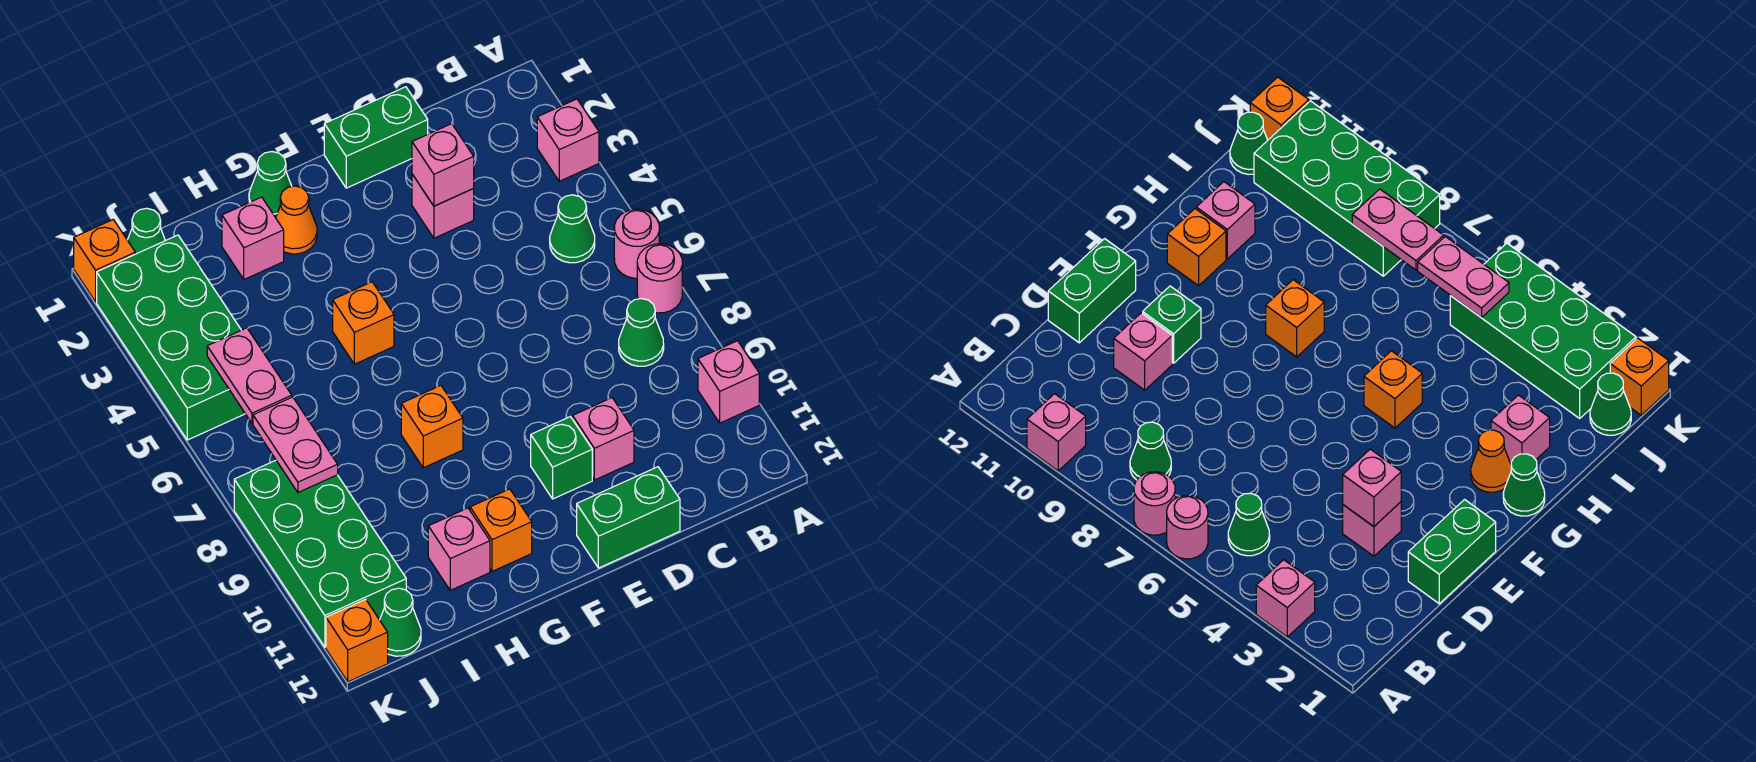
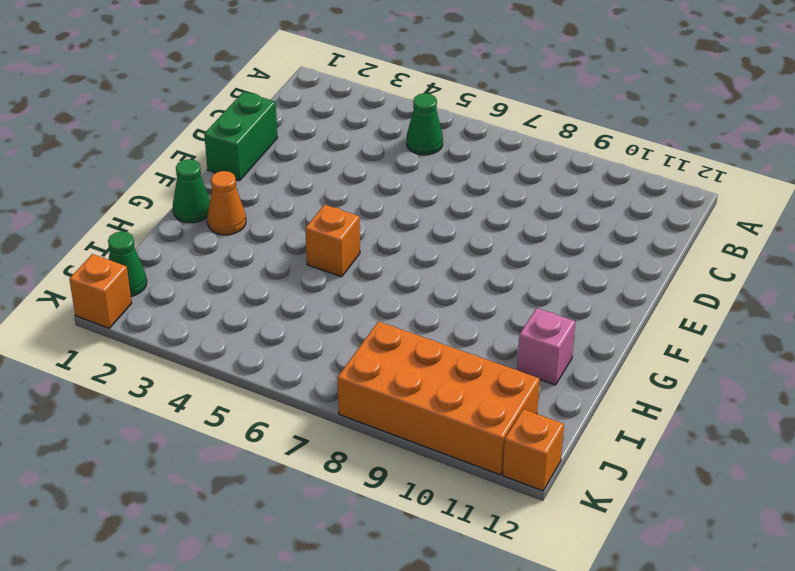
orange brick J8:K11 level 1 -> green brick J8:K11 level 1
none -> pink brick A3 level 1
none -> pink round brick A6 level 1
none -> pink round brick A7 level 1

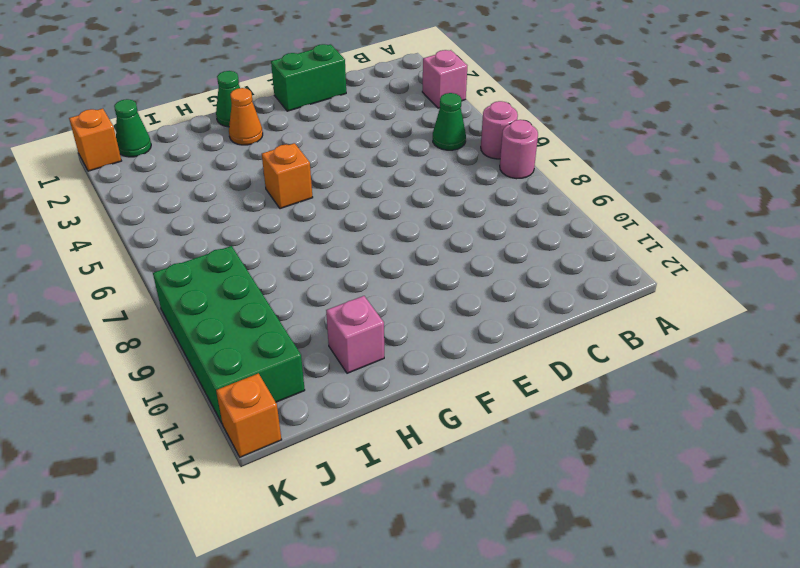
none -> pink brick A10 level 1
none -> green cone B8 level 1
none -> pink brick D3 level 1

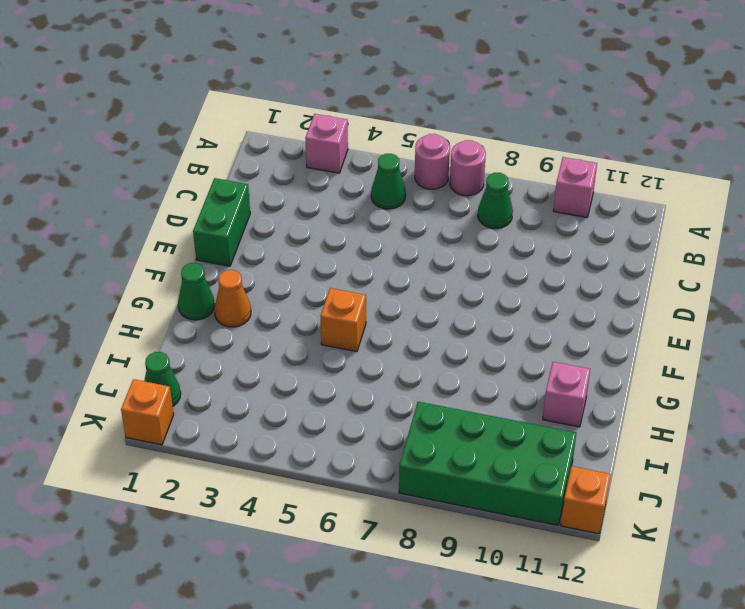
none -> pink brick D3 level 1
none -> pink brick D10 level 1
none -> green brick D12:E12 level 1

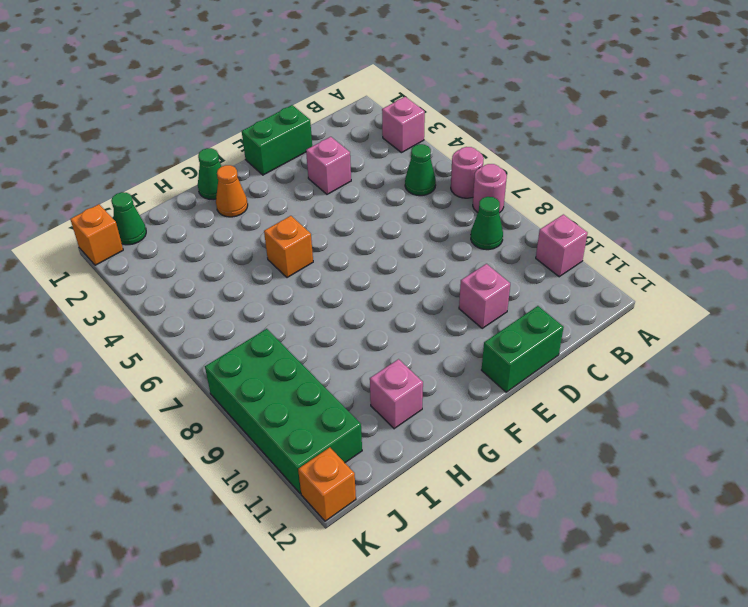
none -> green brick E10 level 1
none -> orange brick G8 level 1
none -> orange brick G11 level 1

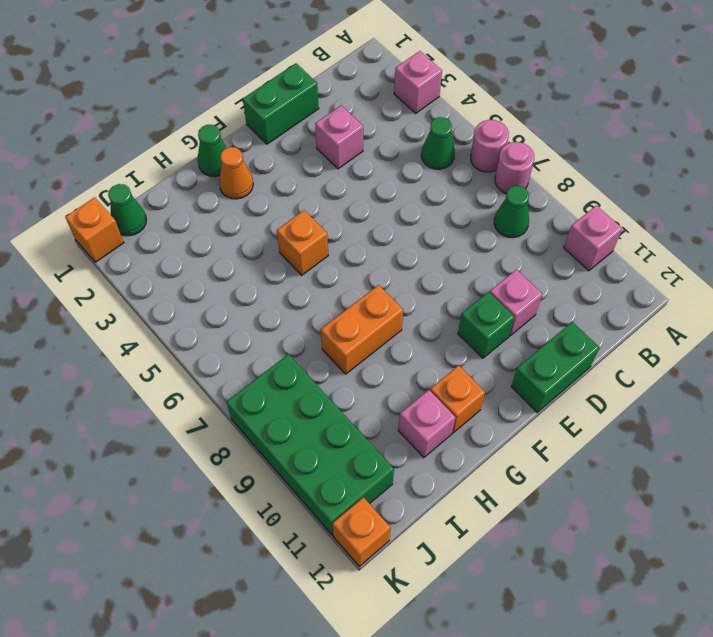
orange brick G8:H8 level 1 -> orange brick G8 level 1
none -> pink brick H2 level 1
none -> green brick J2:K5 level 1
none -> green cone J12 level 1

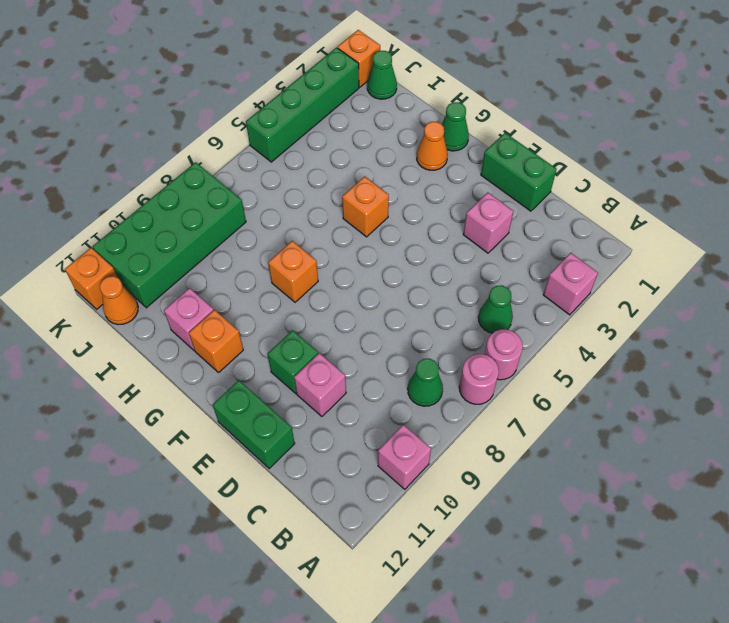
orange cone J12 level 1 -> green cone J12 level 1
green brick K2:K5 level 1 -> green brick J2:K5 level 1
none -> pink brick H2 level 1
none -> pink brick D3 level 2
none -> pink plate J5:J6 level 2

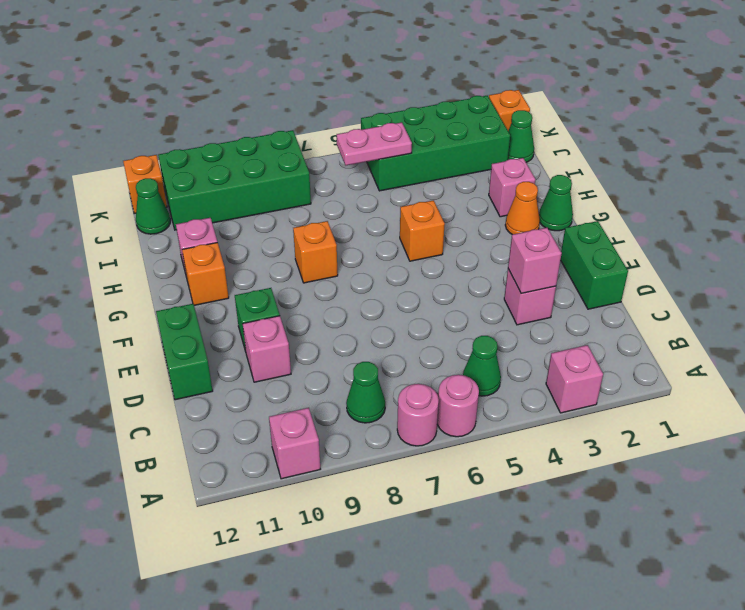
none -> pink plate J7:J8 level 2

